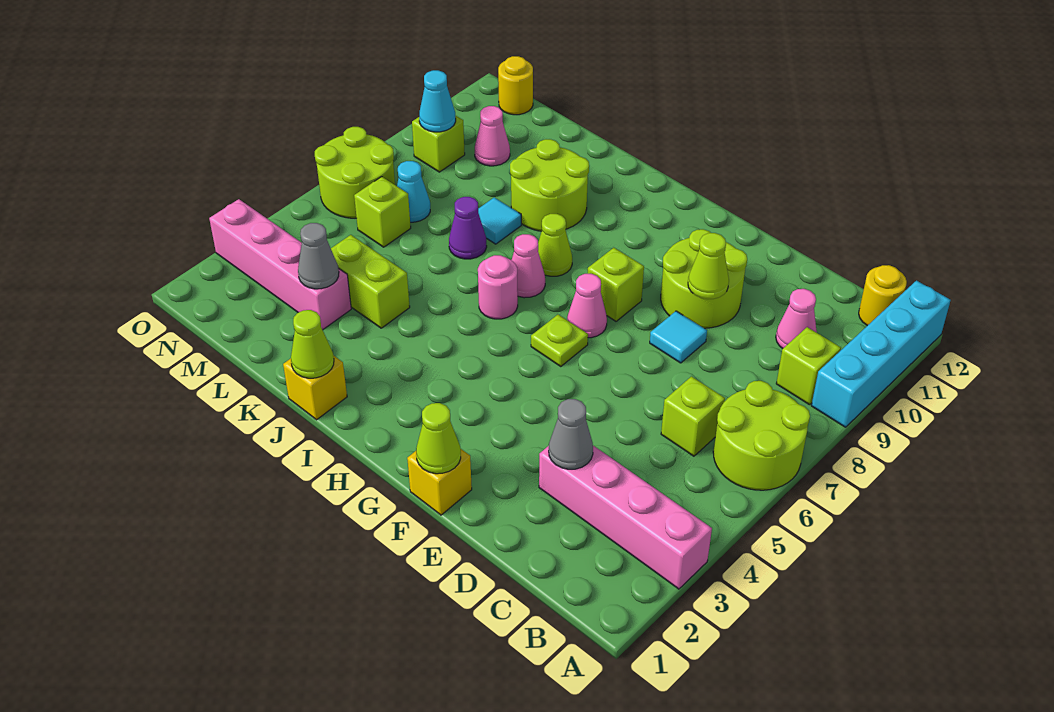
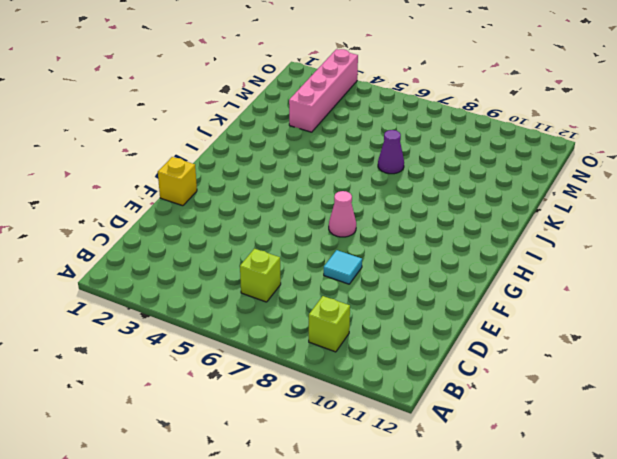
none -> pink brick A3:D3 level 1
none -> lime round brick A6:B7 level 1
none -> cyan brick A9:A12 level 1
none -> yellow round brick B12 level 1

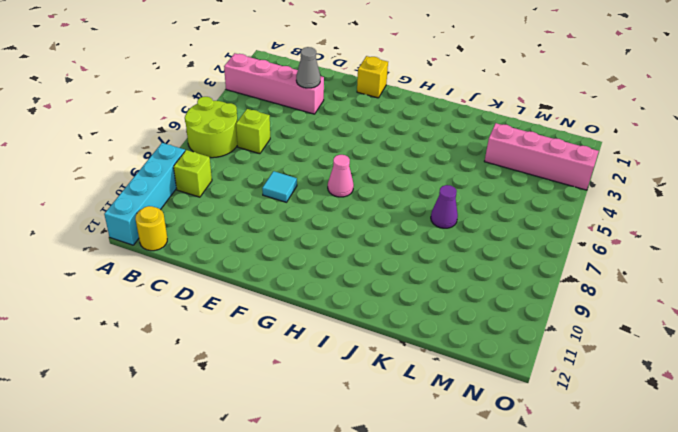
none -> pink cone C10 level 1
none -> lime round brick E9:F10 level 1
none -> lime plate G6 level 1
none -> lime brick G8 level 1

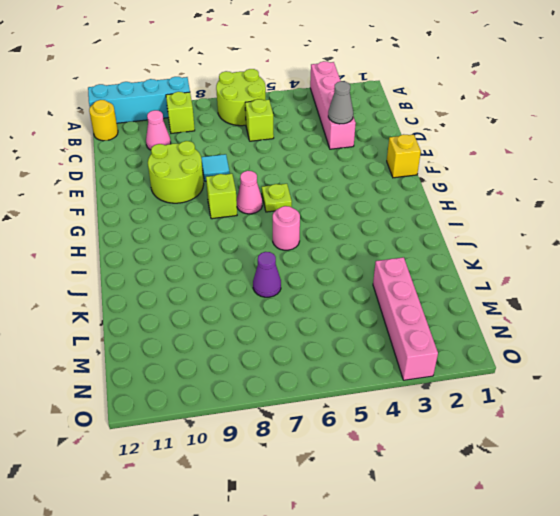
none -> pink cone I7 level 1
none -> lime cone I8 level 1
none -> yellow brick J1 level 1
none -> lime round brick J9:K10 level 1

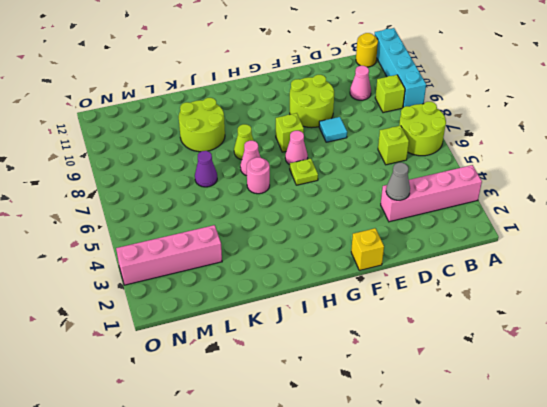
none -> yellow brick J1 level 1
none -> lime brick K4:L4 level 1
none -> cyan tile K8 level 1
none -> lime brick M6 level 1

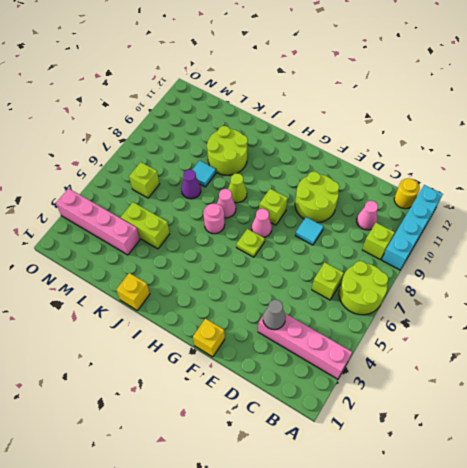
none -> cyan cone M7 level 1
none -> pink cone M10 level 1
none -> lime round brick N6:O7 level 1
none -> lime brick N9 level 1

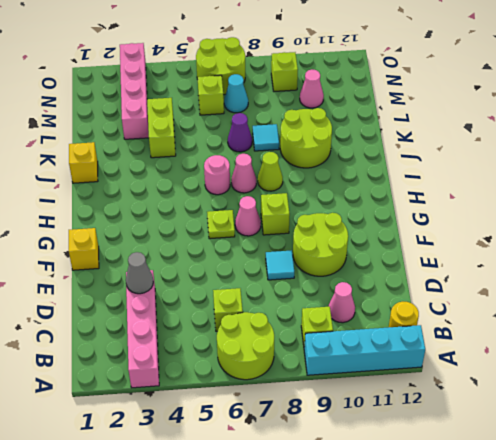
none -> yellow round brick N12 level 1
none -> lime cone E9 level 2
none -> lime cone F1 level 2
none -> lime cone J1 level 2

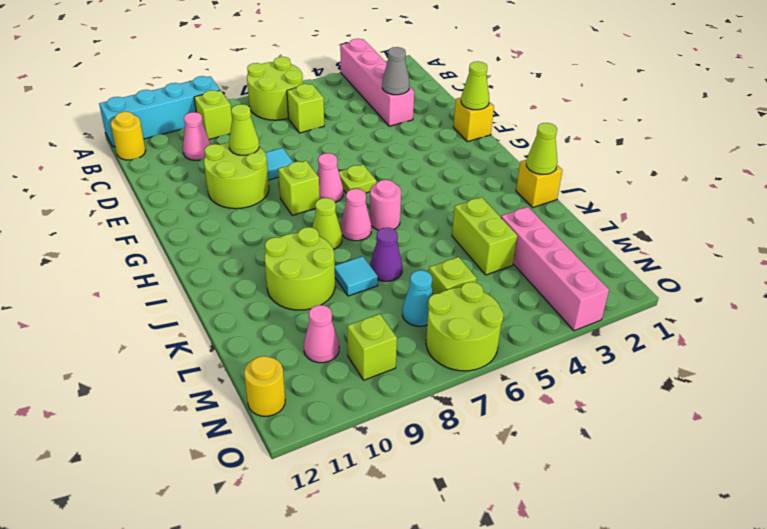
none -> grey cone L3 level 2
none -> cyan cone N9 level 2

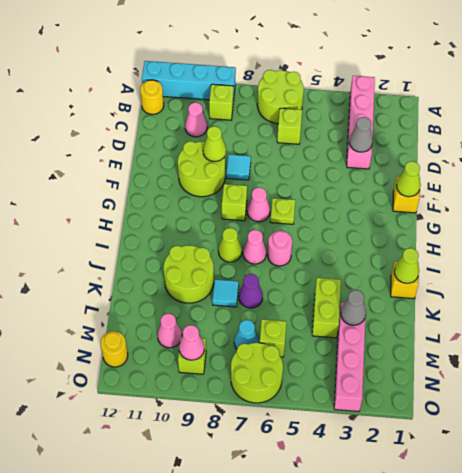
pink cone N9 level 2 -> cyan cone N9 level 2

